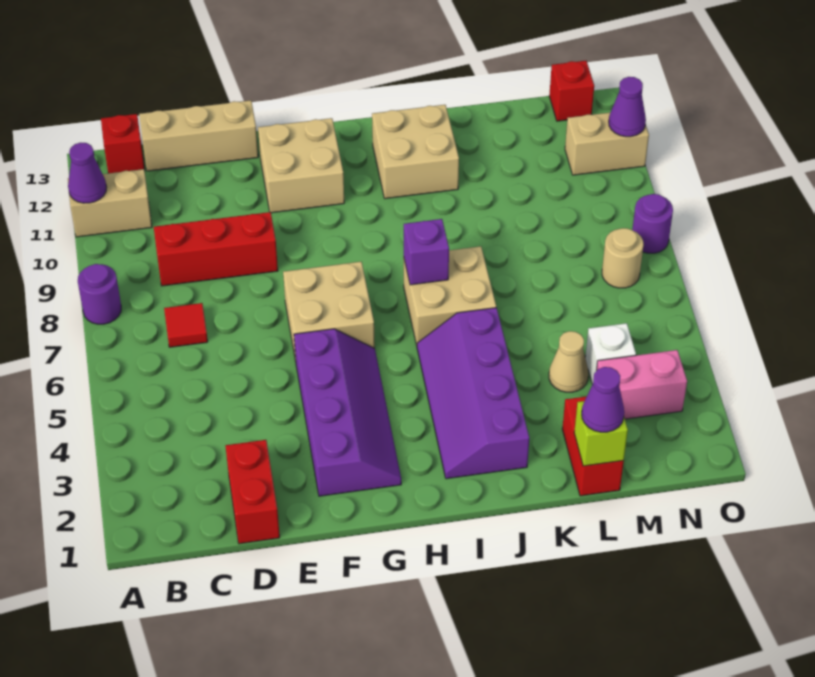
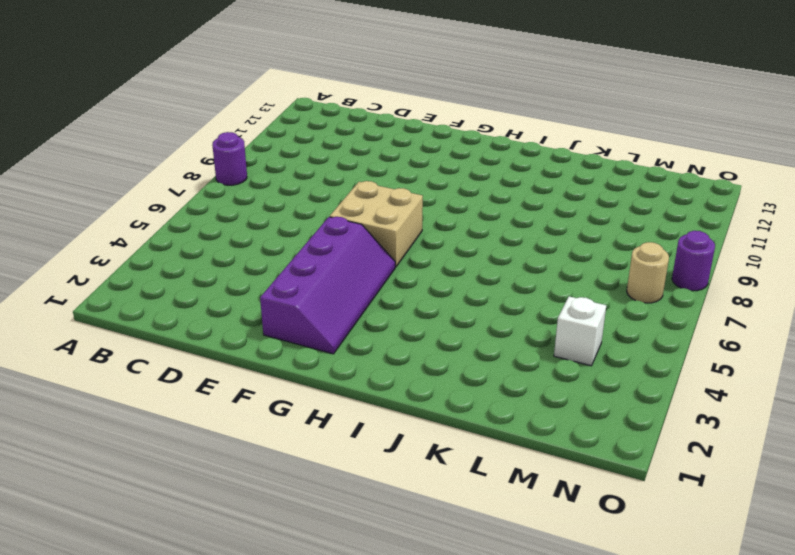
none -> tan brick A11:B11 level 1
none -> red brick B13 level 1
none -> red tile C7 level 1

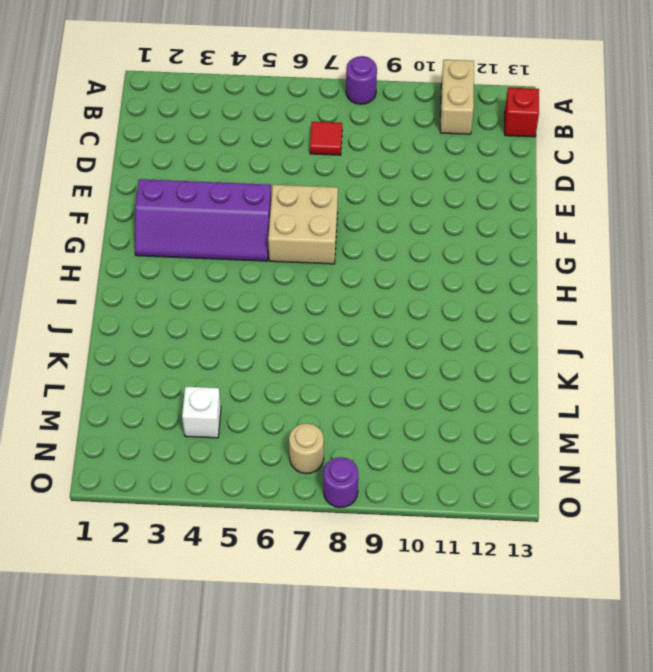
none -> red brick C9:E9 level 1
none -> tan brick C13:E13 level 1
none -> red brick D1:D2 level 1

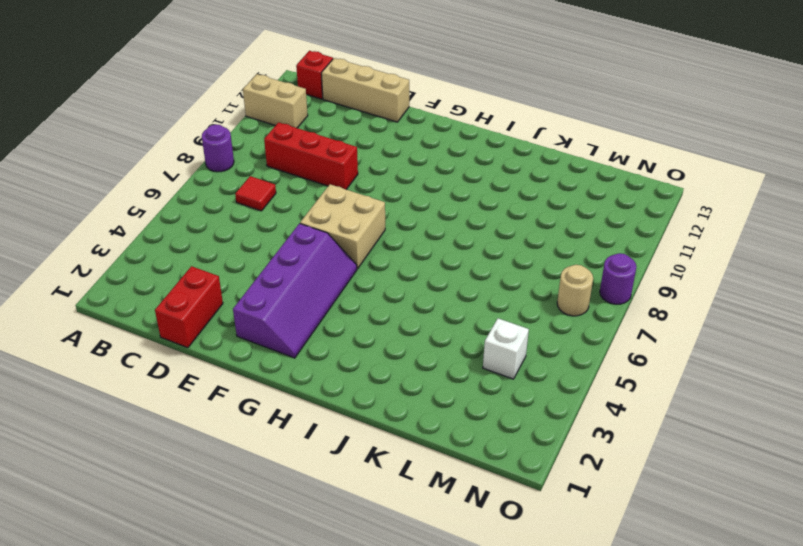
none -> tan brick F11:G12 level 1
none -> purple slope I2:J5 level 1 top J
none -> tan brick I6:J7 level 1

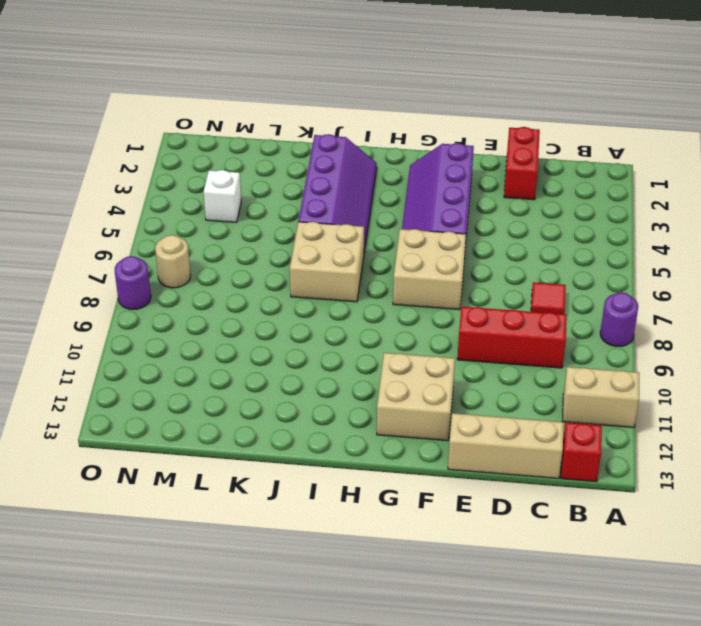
none -> tan brick I11:J12 level 1
none -> red brick L1:L2 level 1
none -> tan cone L4 level 1

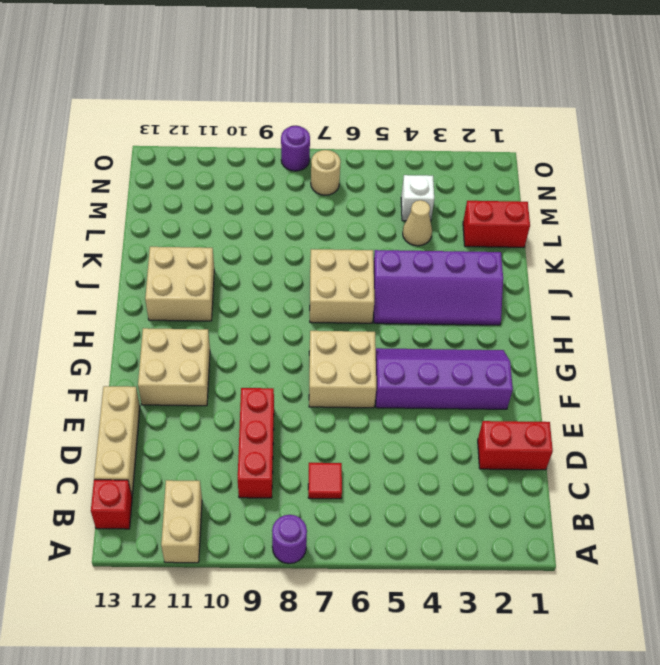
none -> pink brick M3:N3 level 1
none -> tan brick N11:O11 level 1
none -> red brick N13 level 1

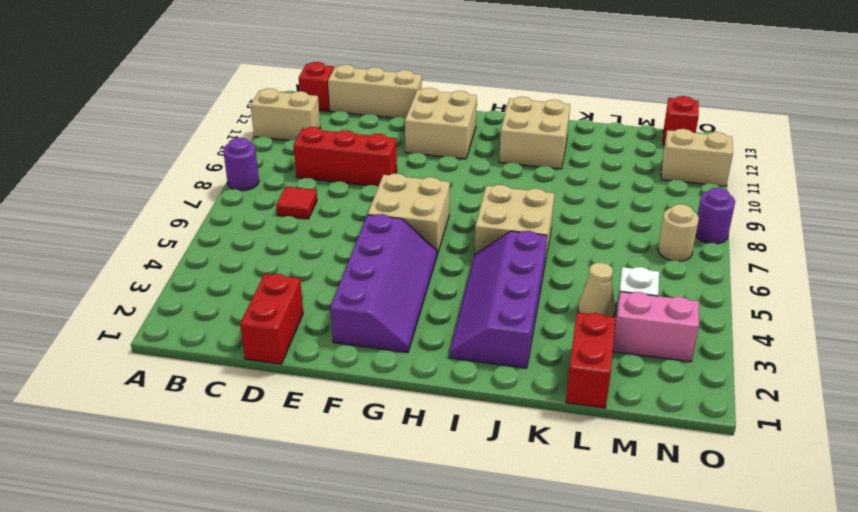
none -> purple cone A11 level 2
none -> purple brick I7 level 2
none -> lime brick L1 level 2

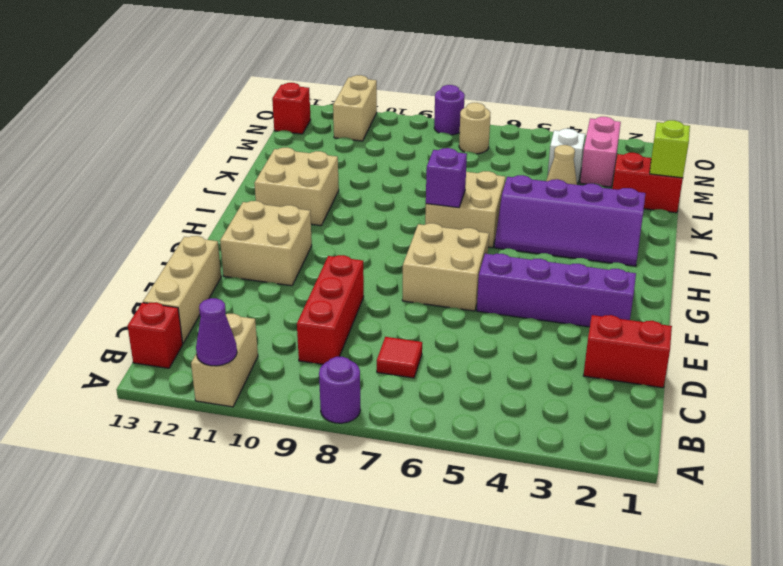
none -> purple cone O11 level 2
none -> purple cone L1 level 3

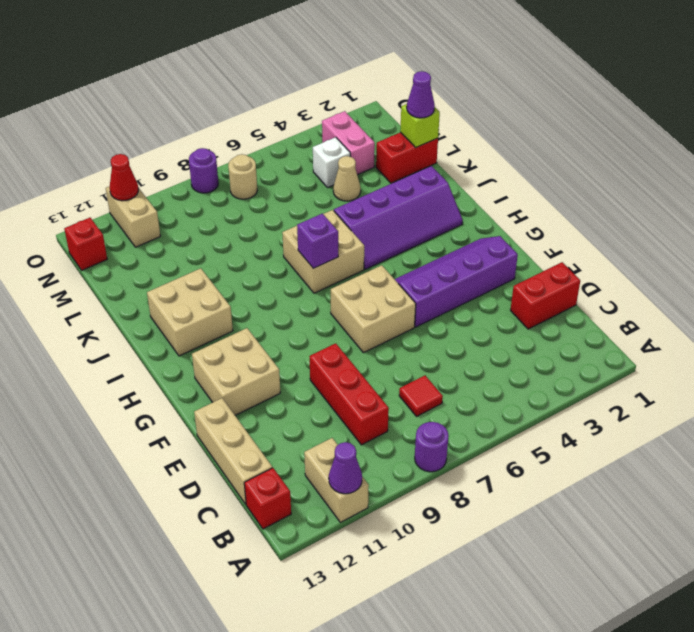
red cone O11 level 2 -> purple cone O11 level 2

